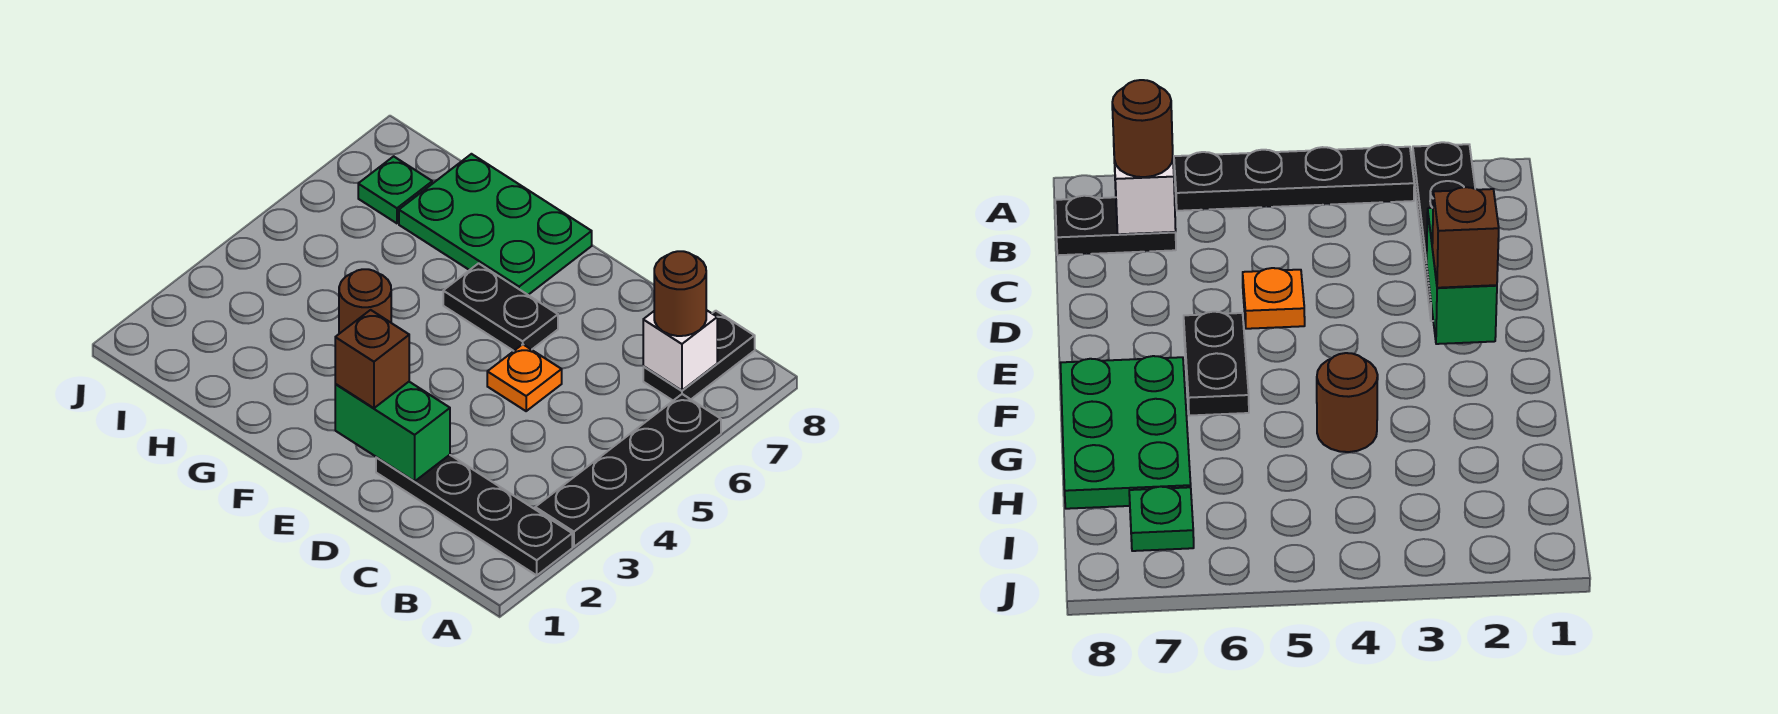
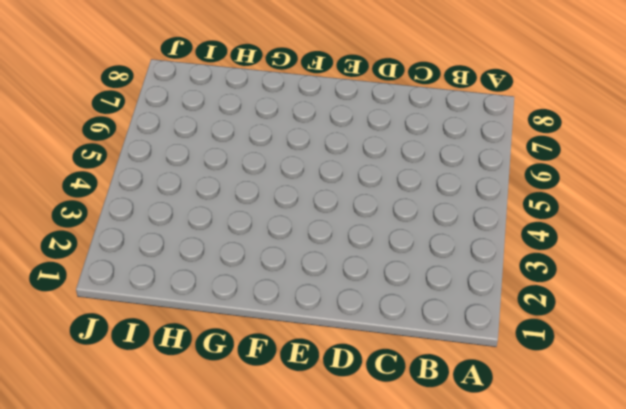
none -> black plate A2:D2 level 1
none -> black plate A3:A6 level 1
none -> black plate B7:B8 level 1

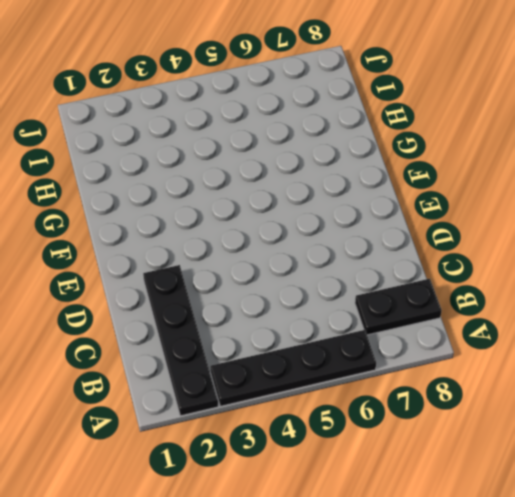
none -> orange plate D5 level 1
none -> black plate E6:F6 level 1
none -> green plate F7:H8 level 1

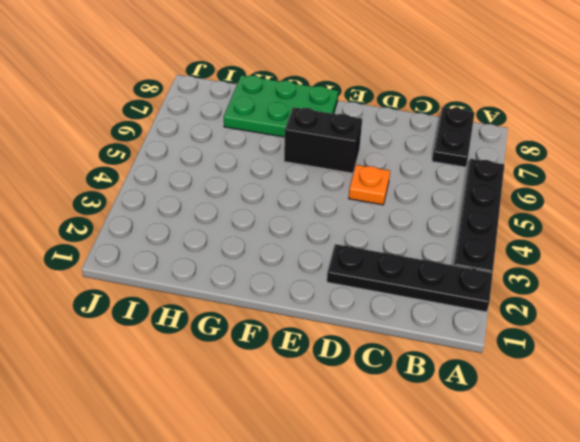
black brick E6:F6 level 1 -> black plate E6:F6 level 1
none -> brown round brick G4 level 1
none -> green plate I7 level 1
none -> white brick B7 level 2

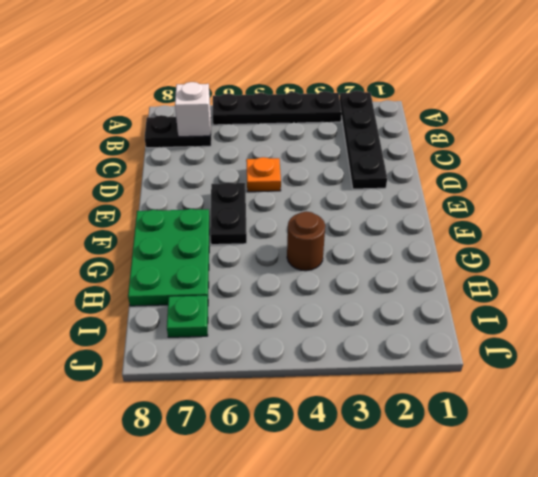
none -> green brick D2:E2 level 2
none -> brown round brick B7 level 3
none -> brown brick E2 level 3

